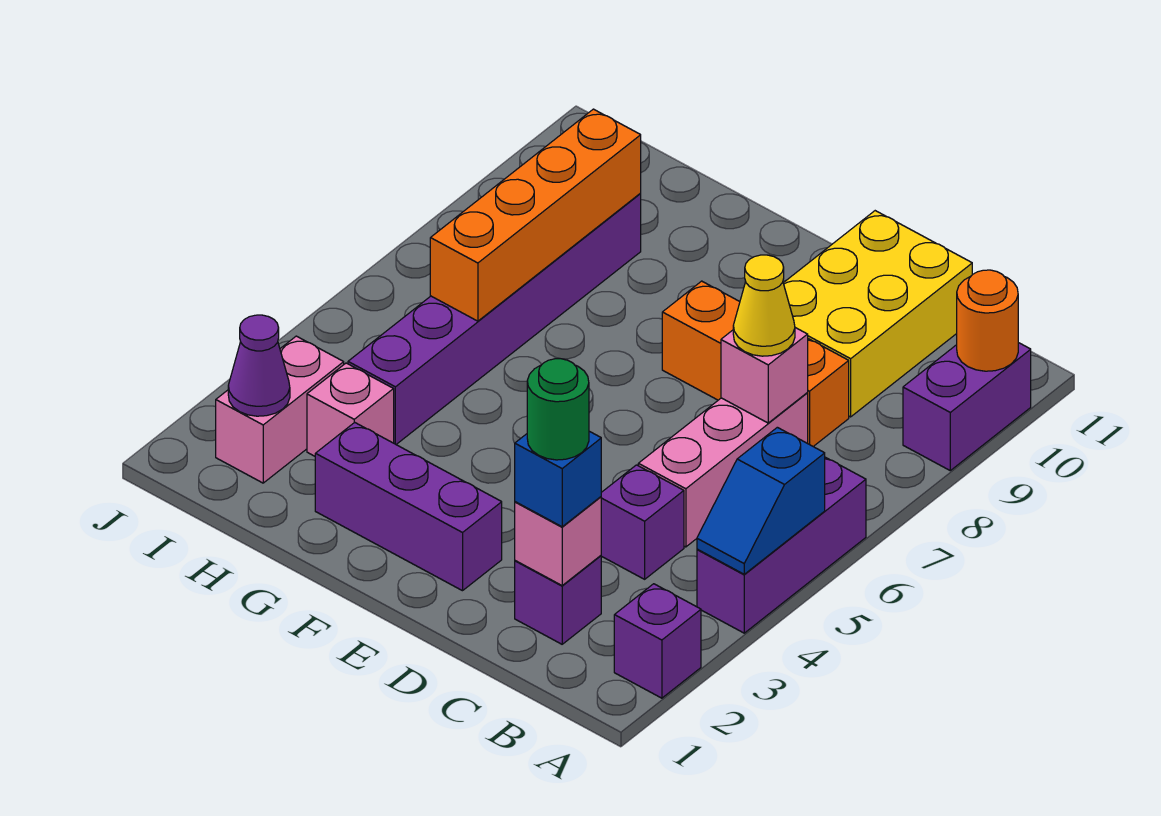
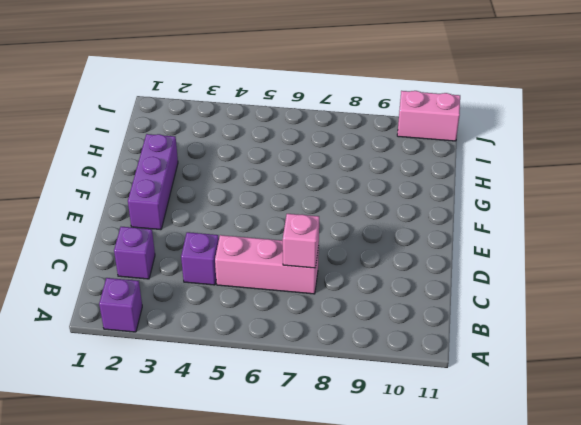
pink brick J10:J11 level 1 -> pink brick I2:I3 level 1
none -> purple brick A4:A6 level 1
none -> purple brick A9:A10 level 1
none -> orange brick C8:E8 level 1

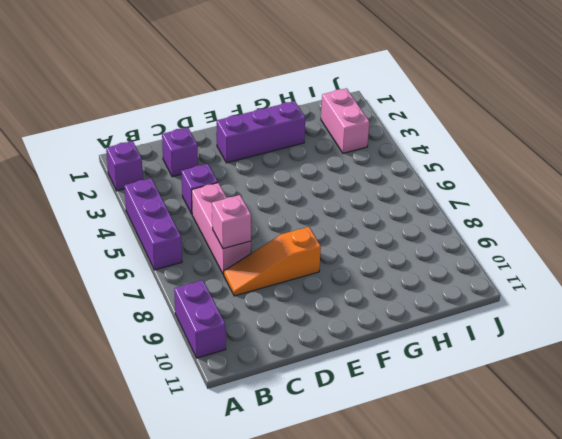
orange slope C8:E8 level 1 top E -> orange brick C8:E8 level 1
none -> yellow brick C9:D11 level 1
none -> pink brick H3 level 1
none -> purple brick H4:H9 level 1

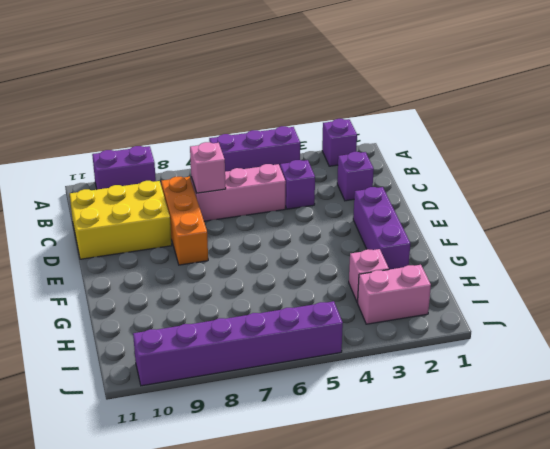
purple brick J5:J10 level 1 -> purple brick H4:H9 level 1
none -> blue slope A4:A5 level 2 top 5
none -> orange round brick A10 level 2
none -> pink brick C2 level 2

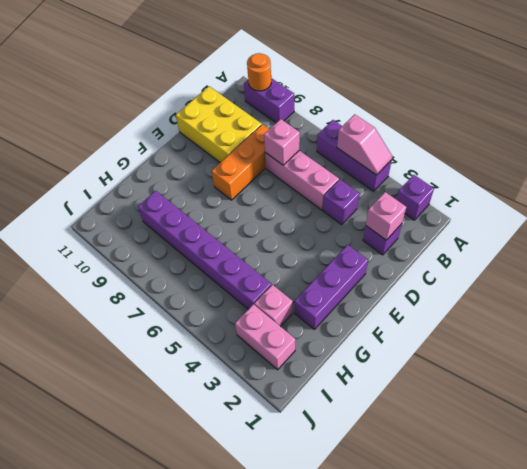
pink slope A4:A5 level 2 top 5 -> blue slope A4:A5 level 2 top 5
none -> orange brick H6:H9 level 2
none -> purple cone I2 level 2
none -> blue brick C2 level 3

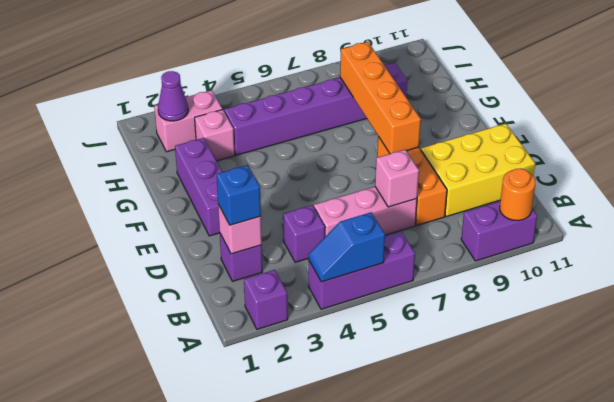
orange brick E8:H8 level 2 -> orange brick H6:H9 level 2
none -> yellow cone C7 level 3
none -> green round brick C2 level 4

